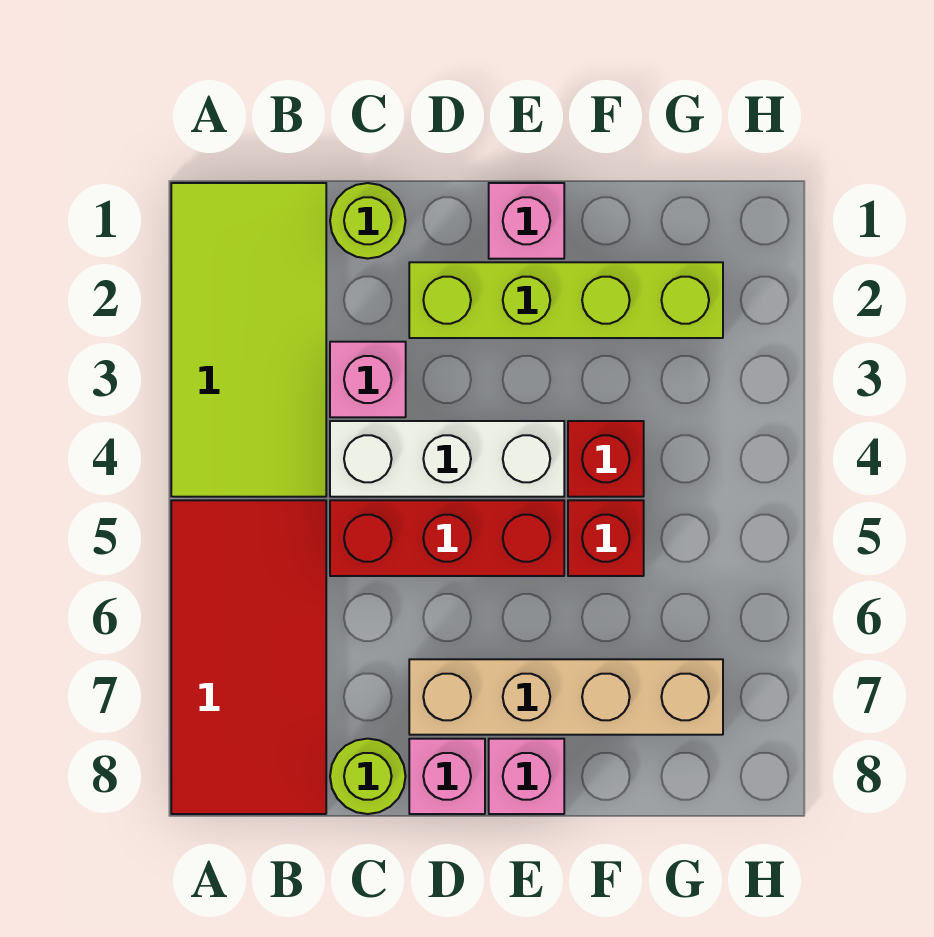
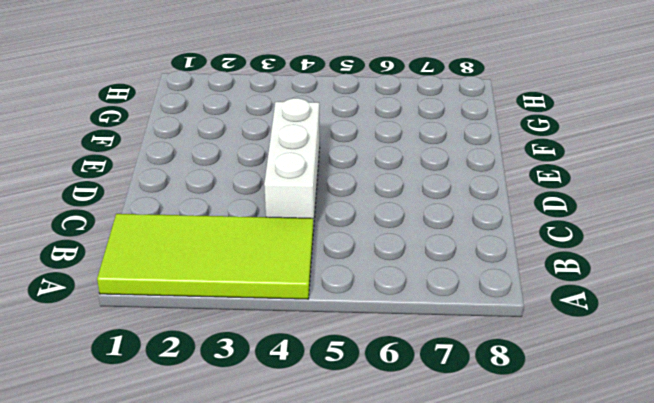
none -> red tile A5:B8 level 1
none -> lime round brick C1 level 1
none -> pink brick C3 level 1

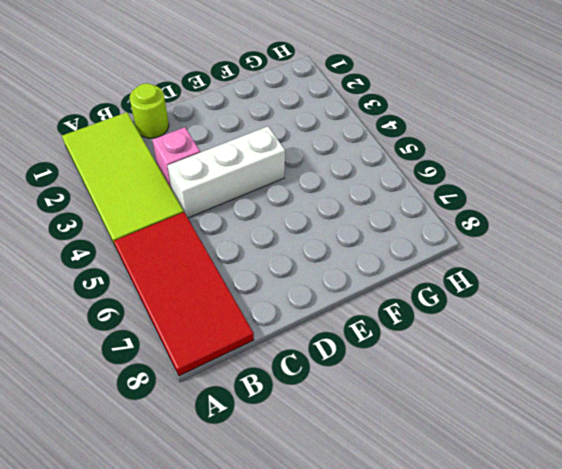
none -> red brick C5:E5 level 1
none -> lime round brick C8 level 1
none -> lime brick D2:G2 level 1

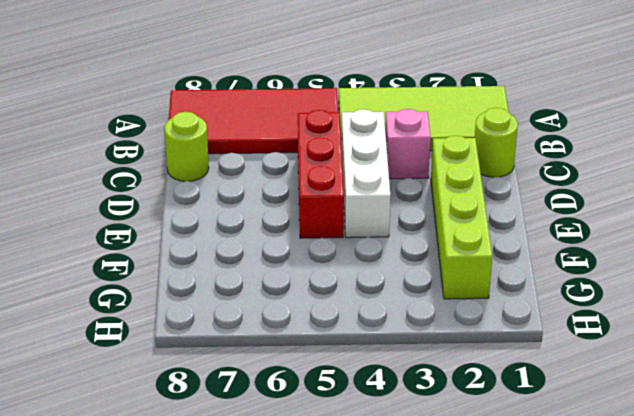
none -> tan brick D7:G7 level 1
none -> pink brick D8 level 1
none -> pink brick E1 level 1

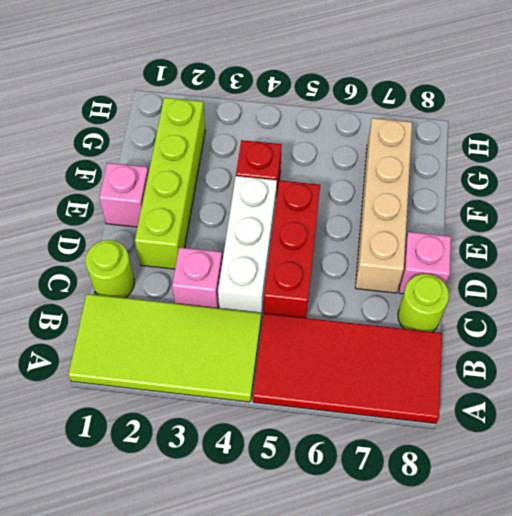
none -> pink brick E8 level 1
none -> red brick F5 level 1

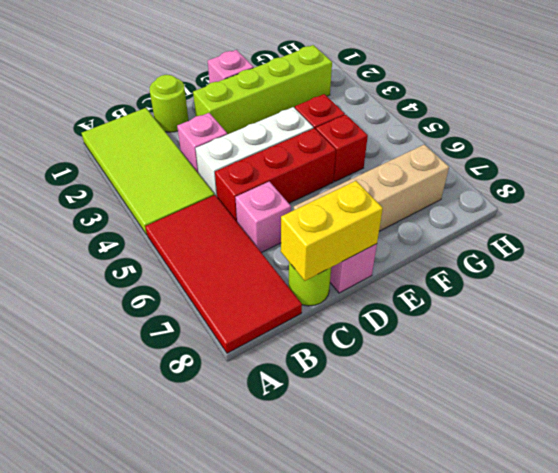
pink brick C6 level 1 -> pink brick E8 level 1
yellow brick C8:D8 level 2 -> none

